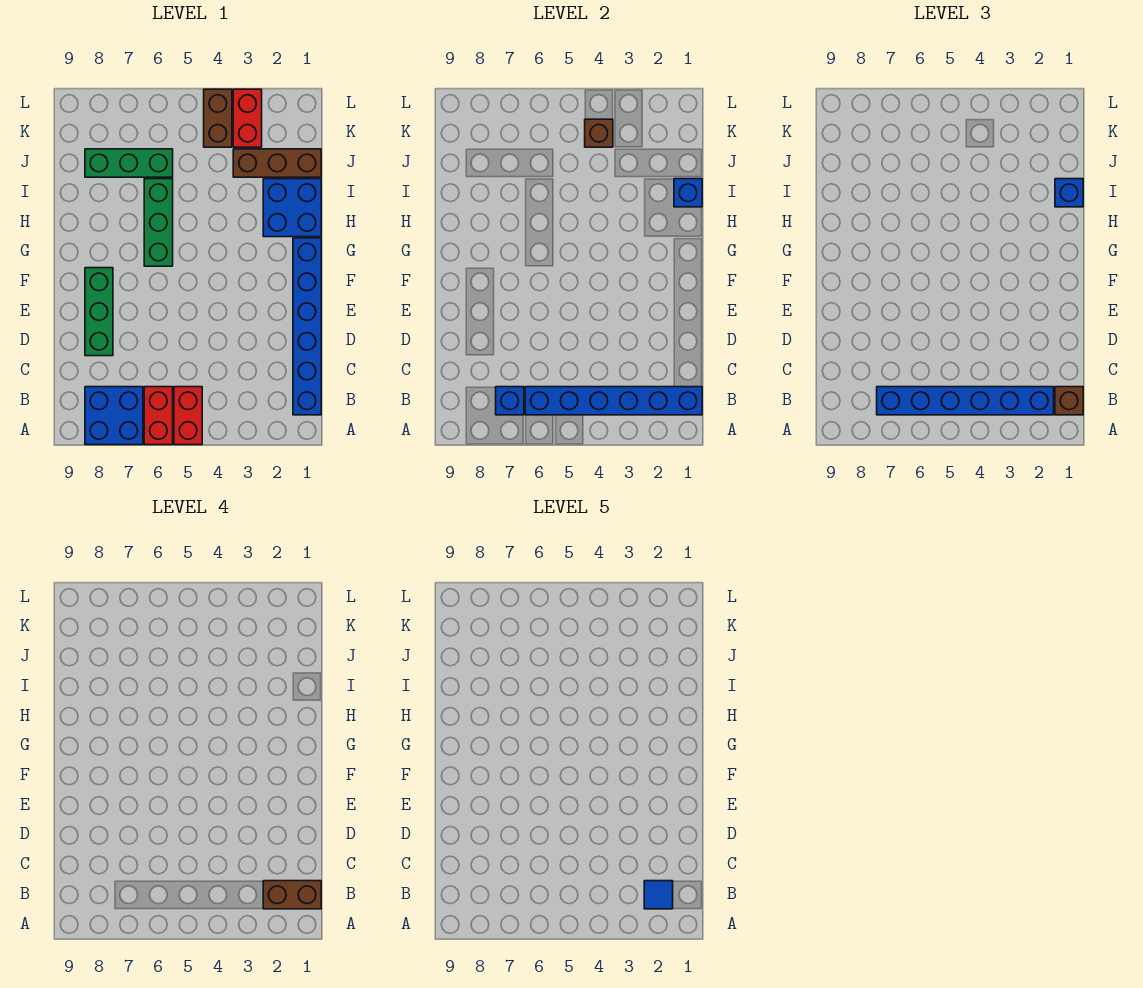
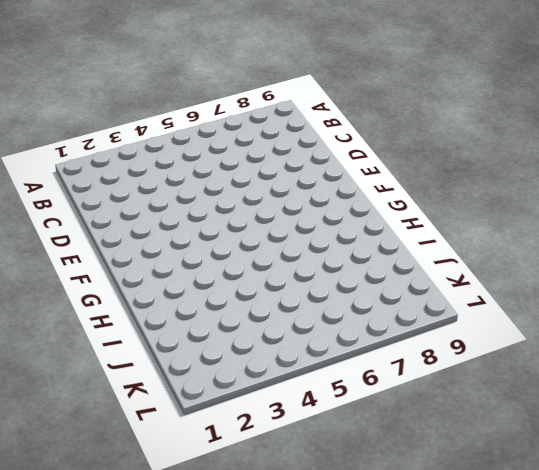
none -> red brick A5:B5 level 1
none -> red brick A6:B6 level 1
none -> blue brick A7:B8 level 1

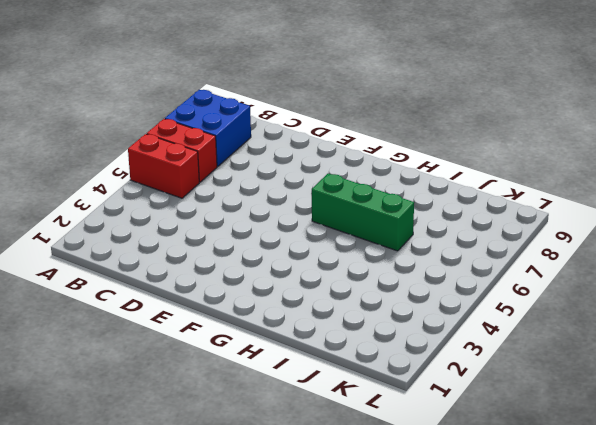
none -> blue brick B1:G1 level 1
none -> green brick D8:F8 level 1
none -> blue brick H1:I2 level 1

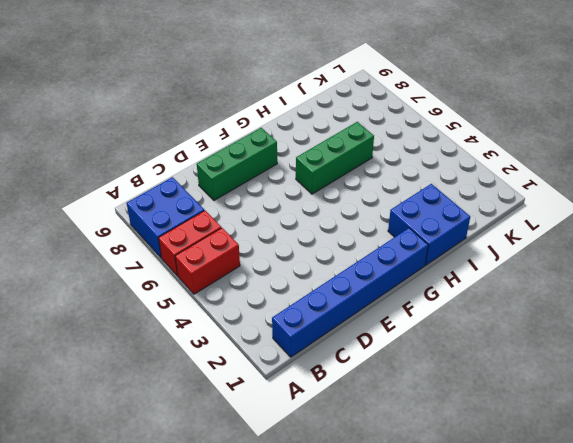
none -> brown brick J1:J3 level 1
none -> green brick J6:J8 level 1
none -> red brick K3:L3 level 1

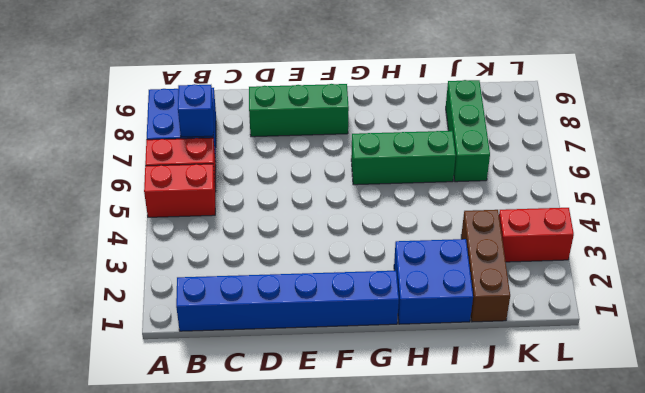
none -> brown brick K4:L4 level 1
none -> blue brick B1:B6 level 2
none -> blue brick I1 level 2

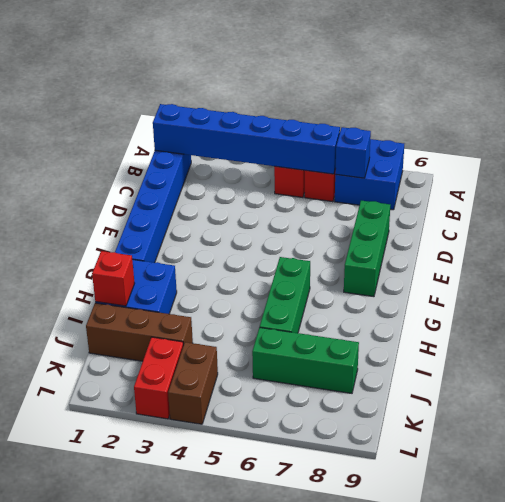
red brick I1 level 2 -> blue brick I1 level 2
none -> brown brick K4 level 2
none -> brown brick B1 level 3
none -> blue brick B2:B7 level 3

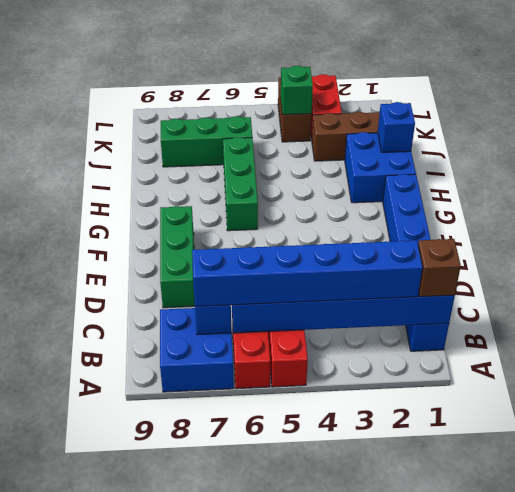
green brick K4 level 2 -> brown brick K4 level 2
none -> blue brick I1 level 3
none -> brown brick B1:B2 level 4
none -> blue tile B2 level 5

